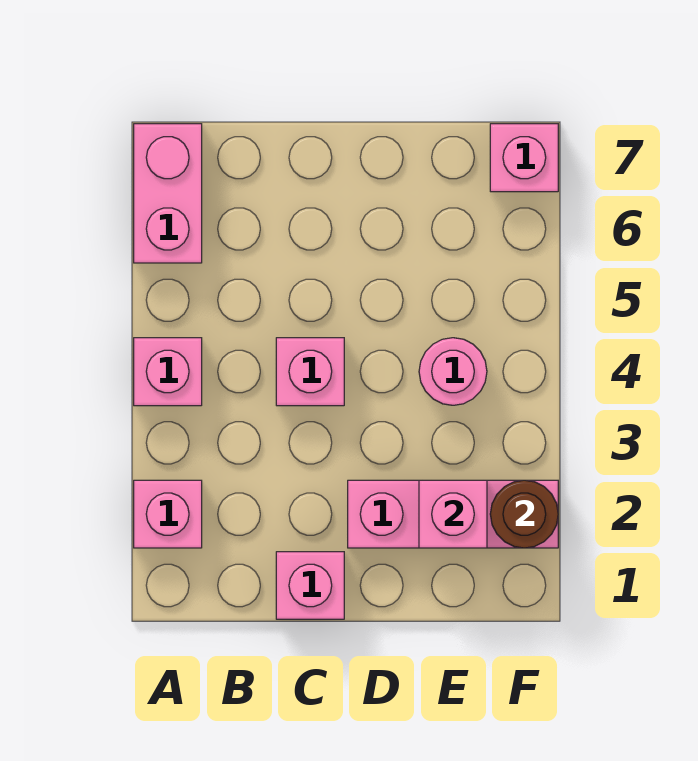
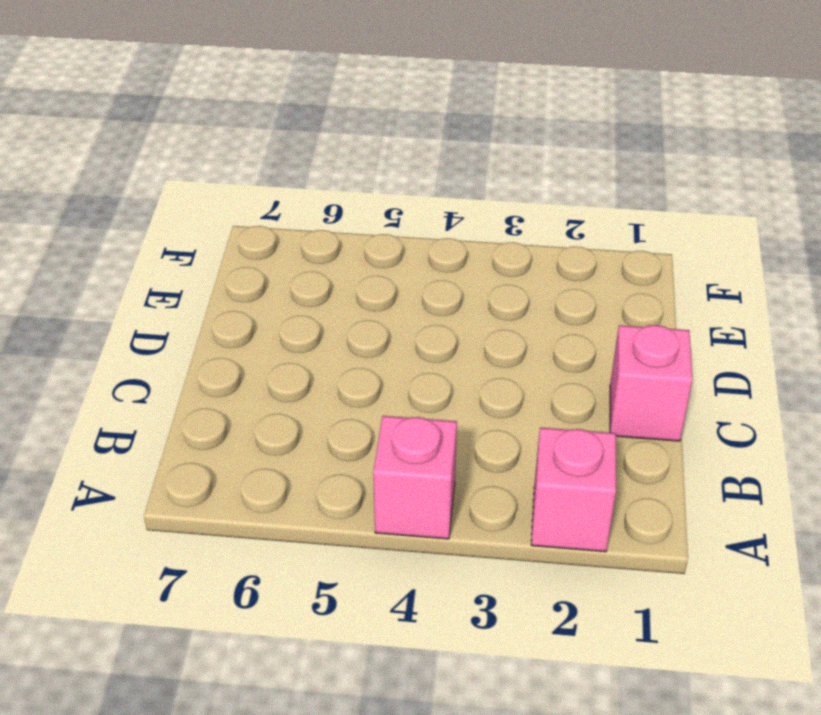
none -> pink brick A6:A7 level 1
none -> pink brick C4 level 1

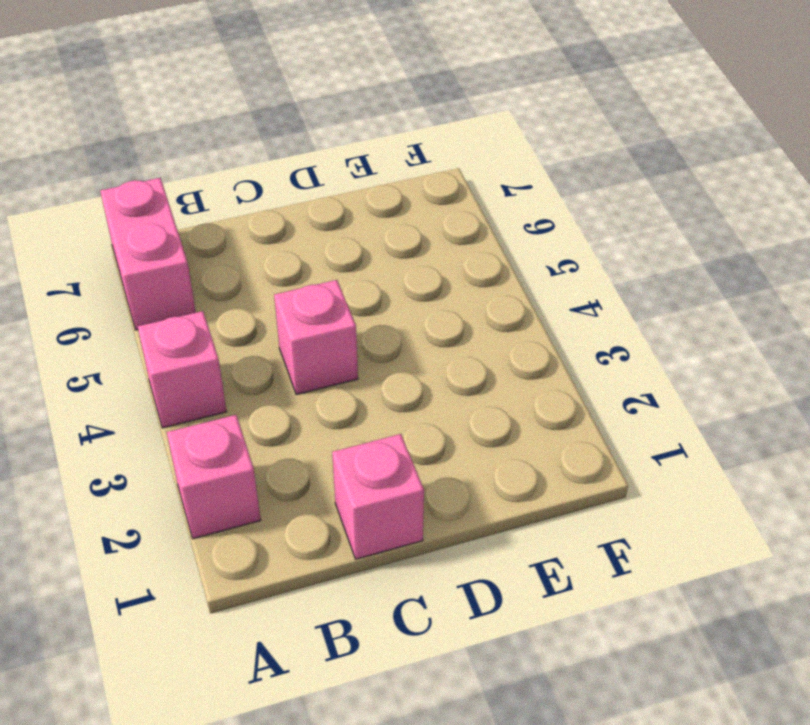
none -> pink brick D2:F2 level 1
none -> pink round brick E4 level 1

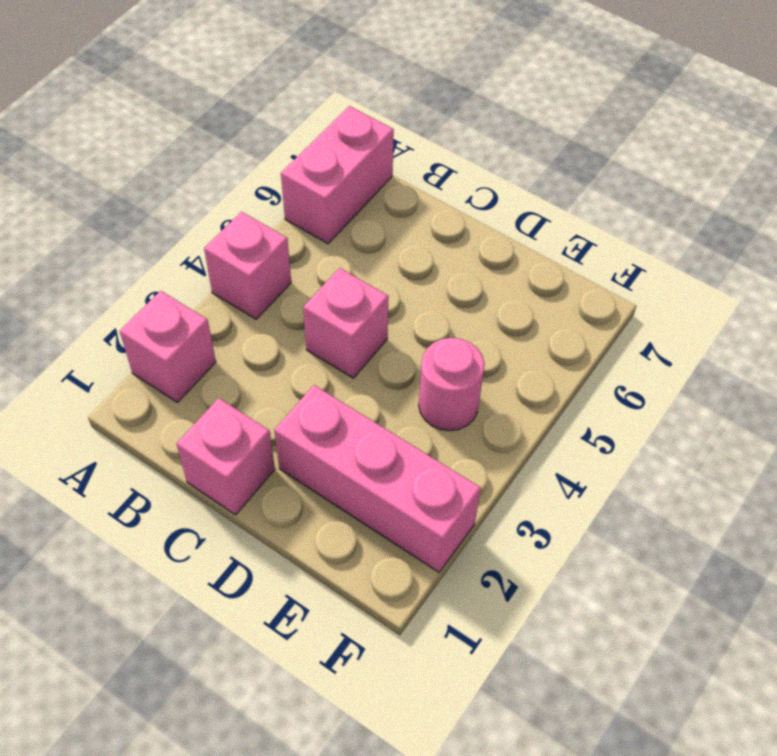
none -> pink brick F7 level 1
none -> pink brick E2 level 2

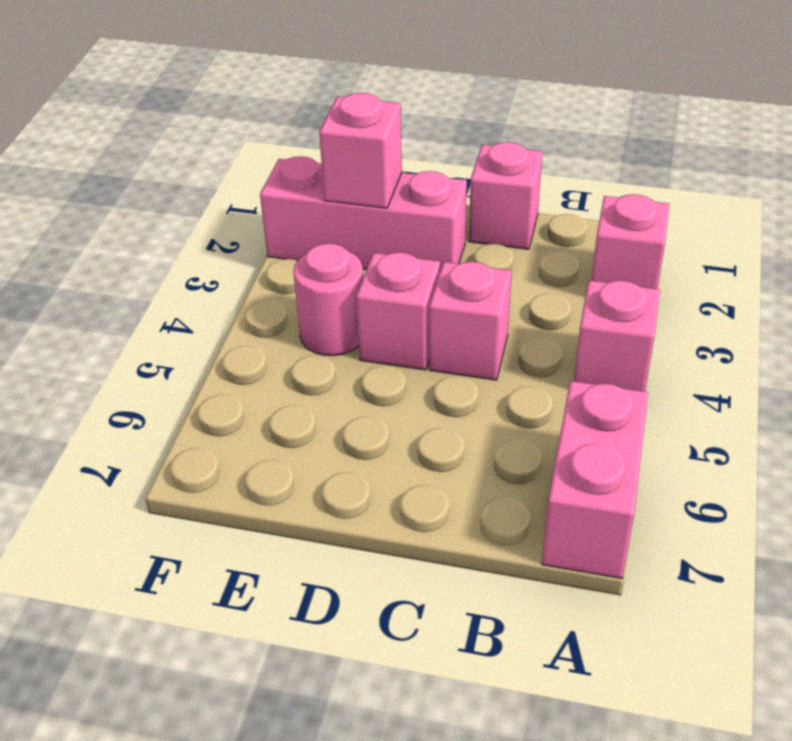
pink brick D4 level 1 -> pink brick F7 level 1
none -> brown round brick F2 level 2

